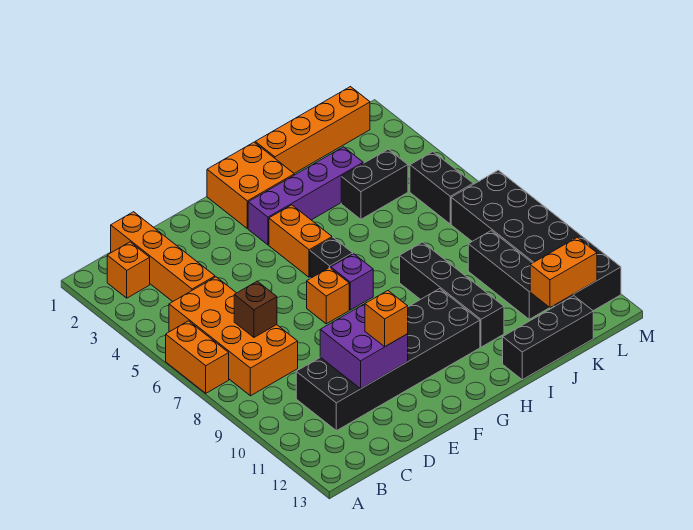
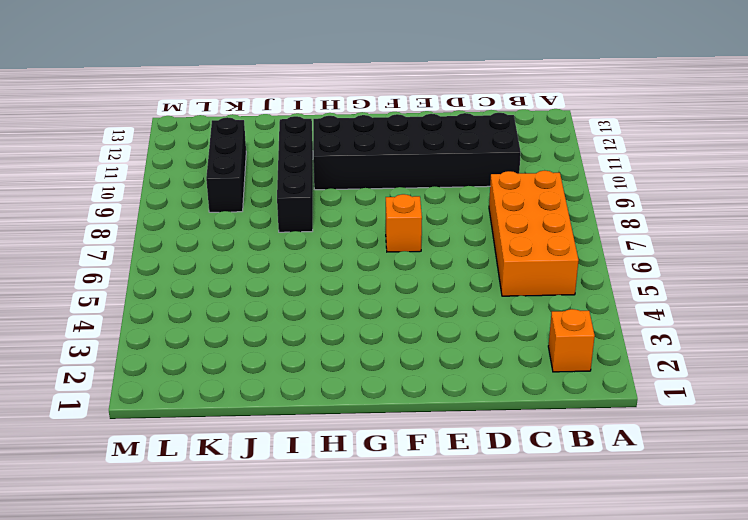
none -> orange brick A6:A7 level 1
none -> orange brick C1:C4 level 1
none -> orange brick G1:H2 level 1

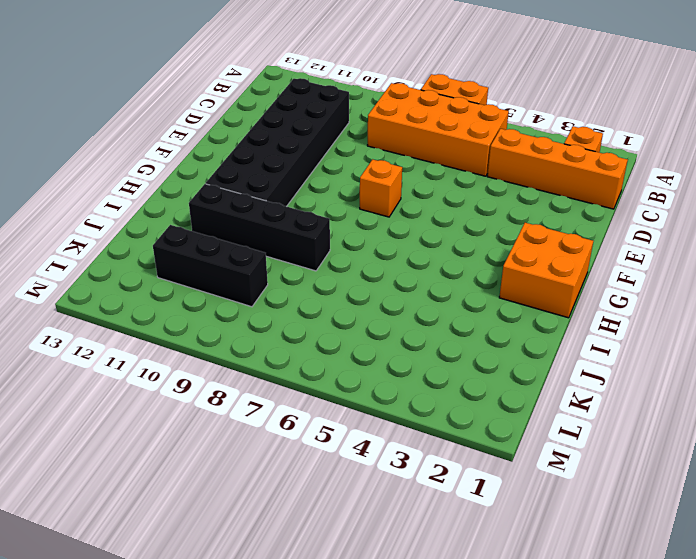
none -> purple brick G3:J3 level 1
none -> orange brick G4:G5 level 1
none -> black brick G6 level 1

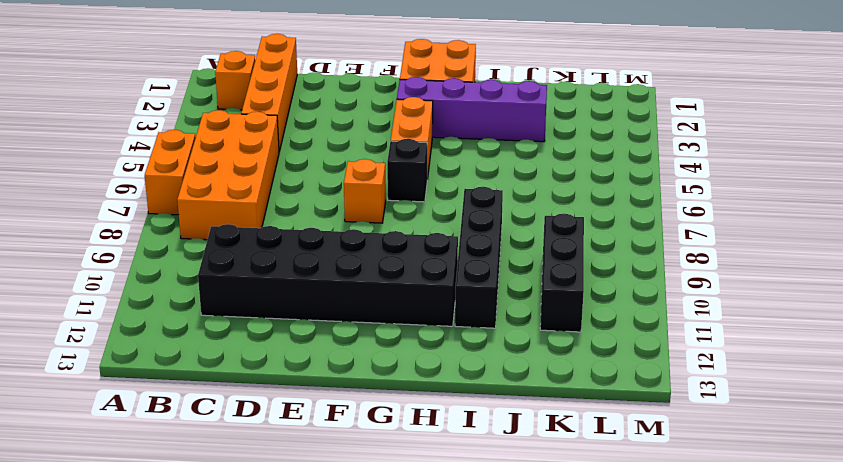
none -> purple brick G7 level 1
none -> orange brick I1:L1 level 1
none -> black brick I13:K13 level 1

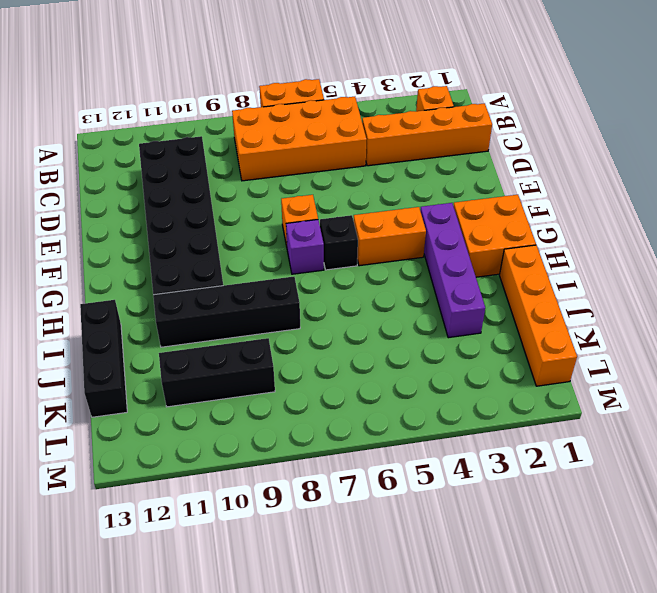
none -> black brick J4:K4 level 1
none -> black brick L5:L6 level 1
none -> black brick L7:M12 level 1

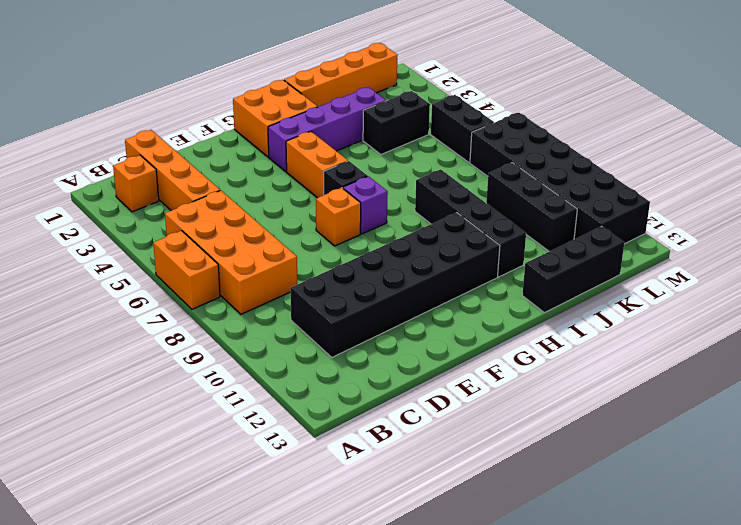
none -> brown brick C7 level 2
none -> purple brick D10:E11 level 2
none -> orange brick K12:L12 level 2

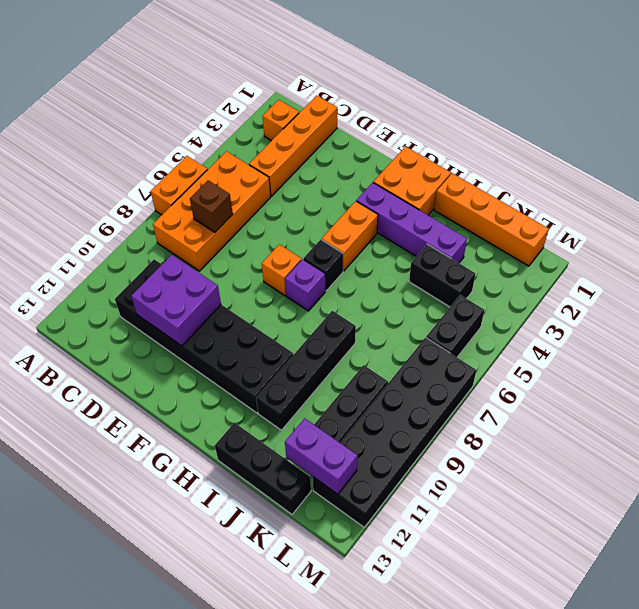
purple brick K12:L12 level 2 -> orange brick K12:L12 level 2
none -> orange brick E11 level 3

